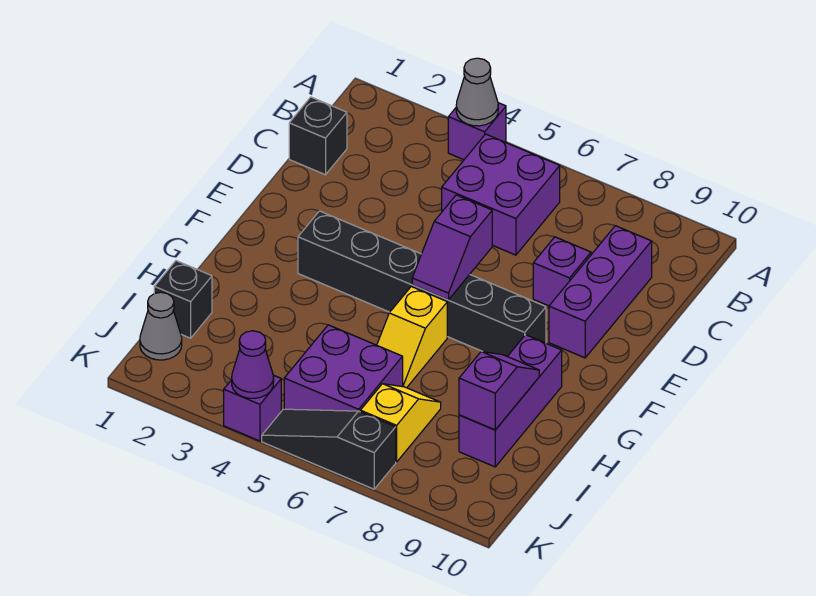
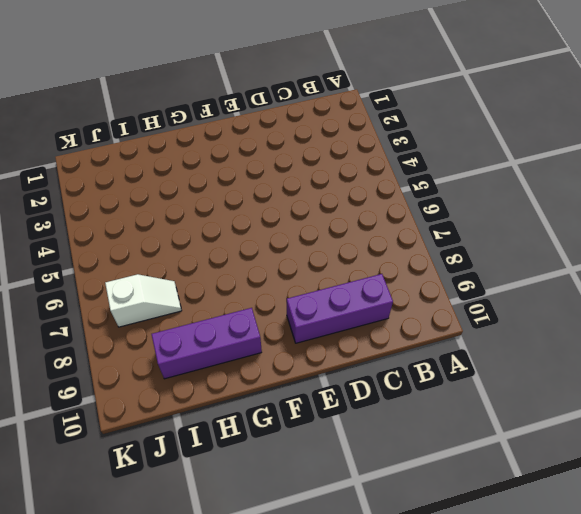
white slope I7:J7 level 1 top J -> yellow slope I7:J7 level 1 top J
none -> purple brick A4 level 1
none -> purple brick B5:C6 level 1
none -> black brick C1 level 1

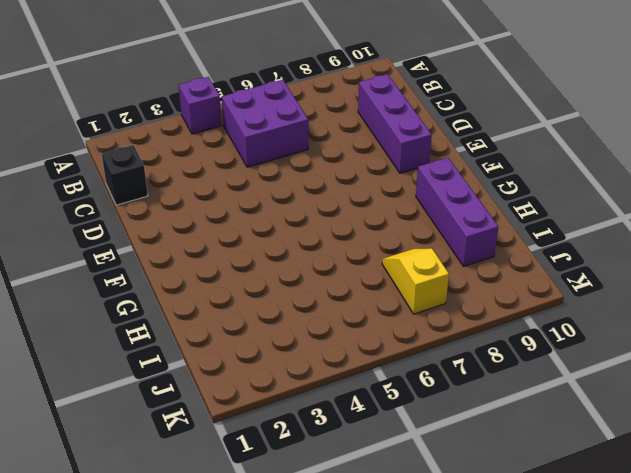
none -> purple brick D8 level 1
none -> black brick F3:F8 level 1
none -> yellow slope G6:H6 level 1 top G

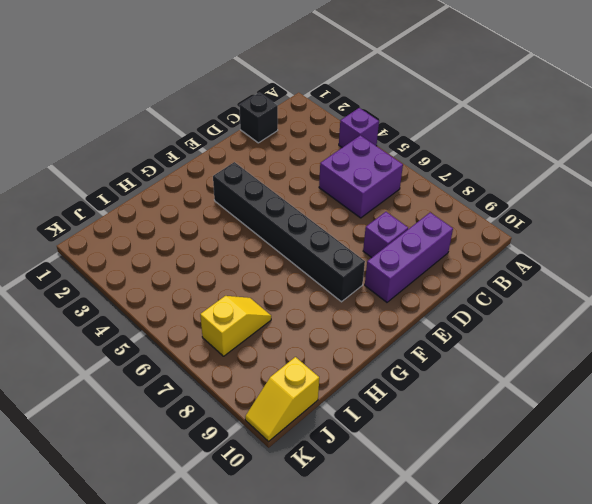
yellow slope J10:K10 level 1 top J -> yellow slope G6:H6 level 1 top G
none -> purple brick G9:I9 level 1
none -> black brick I1 level 1
none -> purple brick I5:J6 level 1

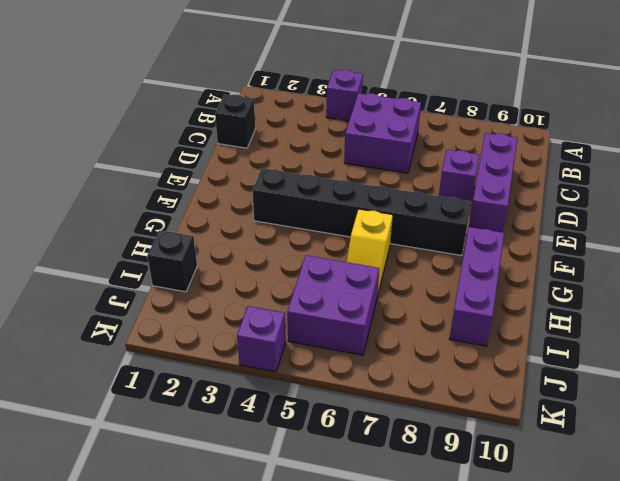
none -> yellow slope I7:J7 level 1 top J
none -> grey cone J1 level 1
none -> black slope K5:K7 level 1 top 7

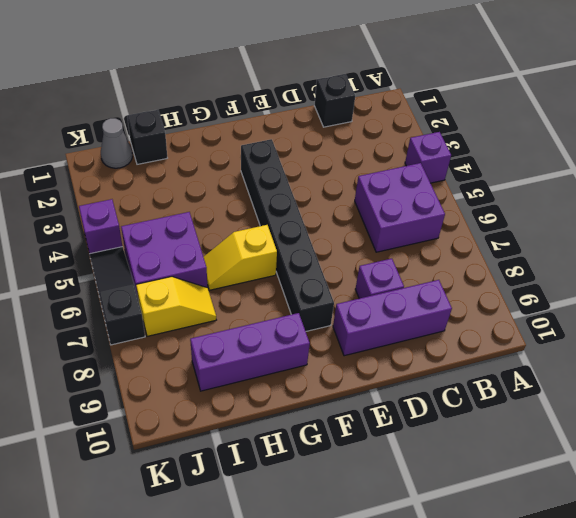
none -> grey cone A4 level 2
none -> purple slope E6:F6 level 2 top E
none -> purple slope H9:I9 level 2 top I

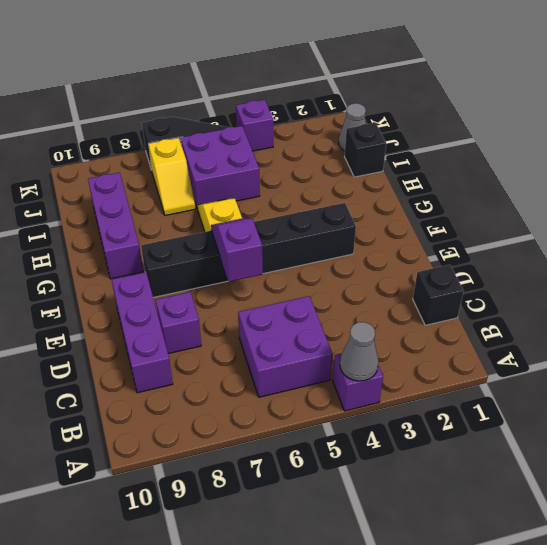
none -> purple slope H9:I9 level 2 top I
none -> purple cone K4 level 2

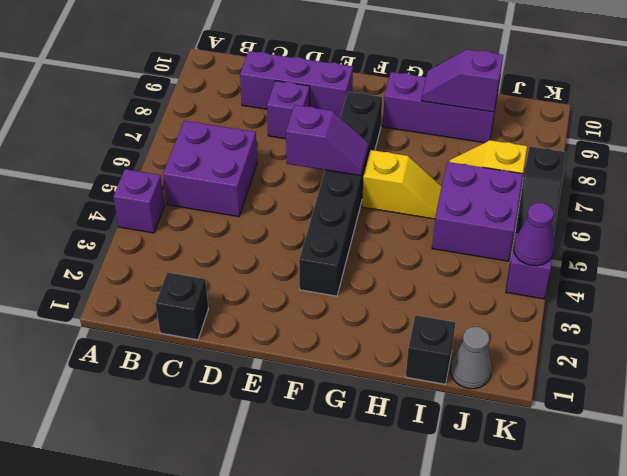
none -> grey cone A4 level 2

